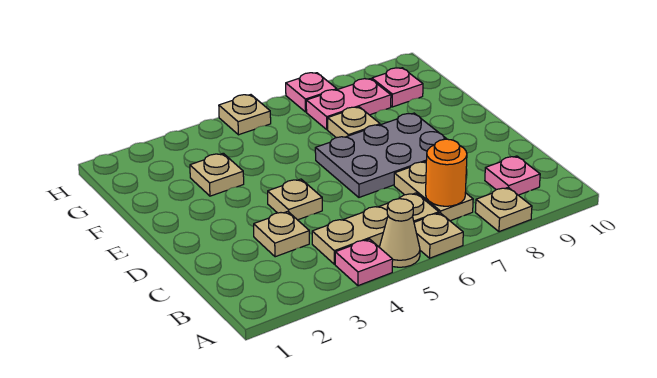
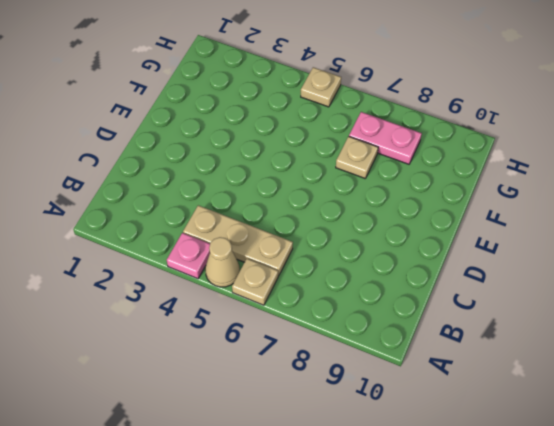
none -> tan plate A8 level 1
none -> tan plate B7:C7 level 1
none -> pink plate B9 level 1

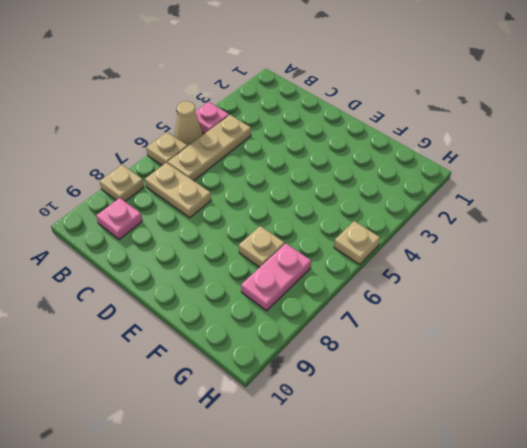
none -> tan plate C3 level 1
none -> tan plate D4 level 1
none -> grey plate D6:E8 level 1

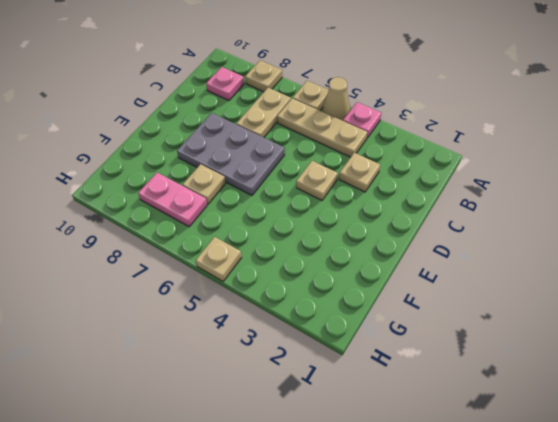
none -> tan plate F3 level 1
none -> pink plate G9 level 1
none -> pink plate H7 level 1

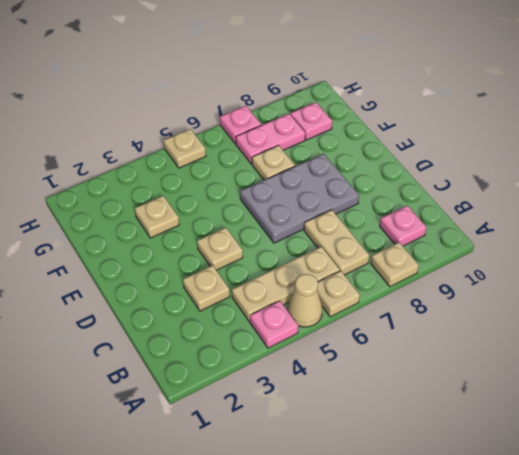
none -> orange round brick B7 level 2

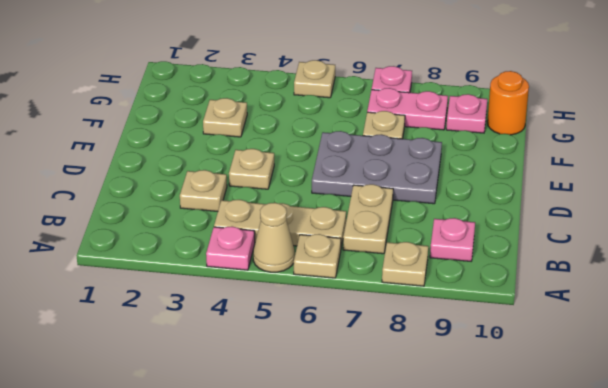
orange round brick G10 level 1 -> orange round brick B7 level 2

